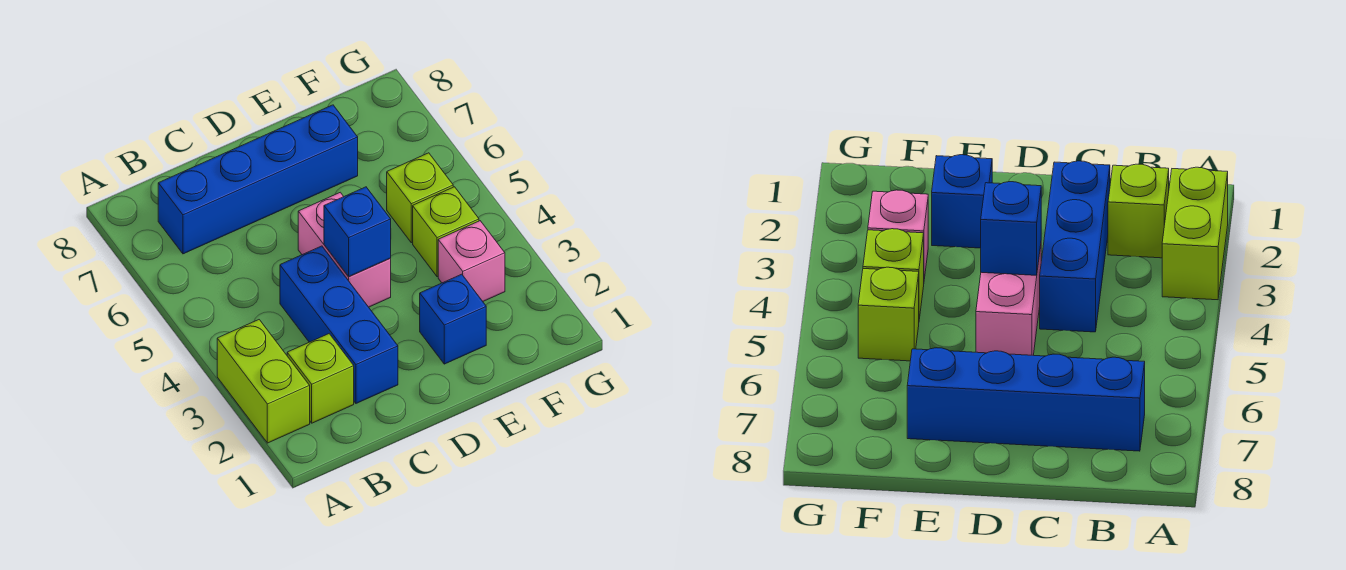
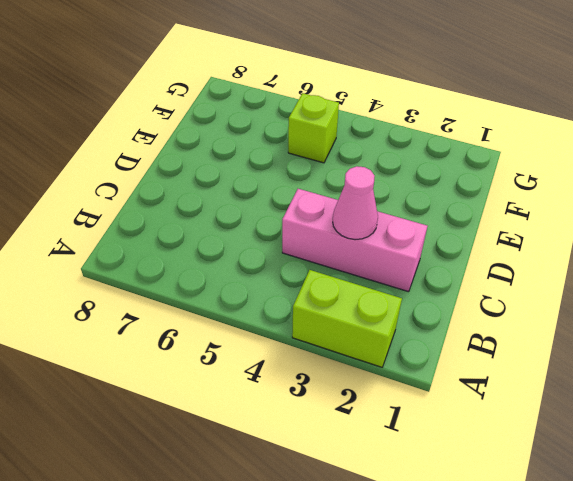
pink brick C2:C4 level 1 -> blue brick C2:C4 level 1
pink cone C3 level 2 -> none
none -> lime brick B2 level 1
none -> blue brick B7:E7 level 1

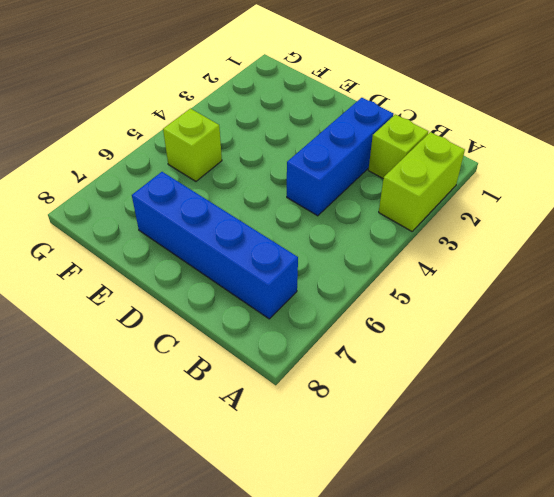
none -> pink brick D4:D5 level 1
none -> blue brick E2 level 1

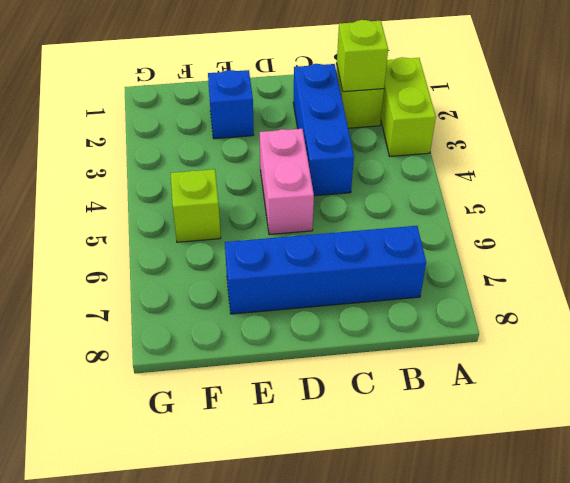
lime brick B2 level 2 -> lime brick F4 level 1
none -> pink brick F3 level 1
none -> blue brick D4 level 2

